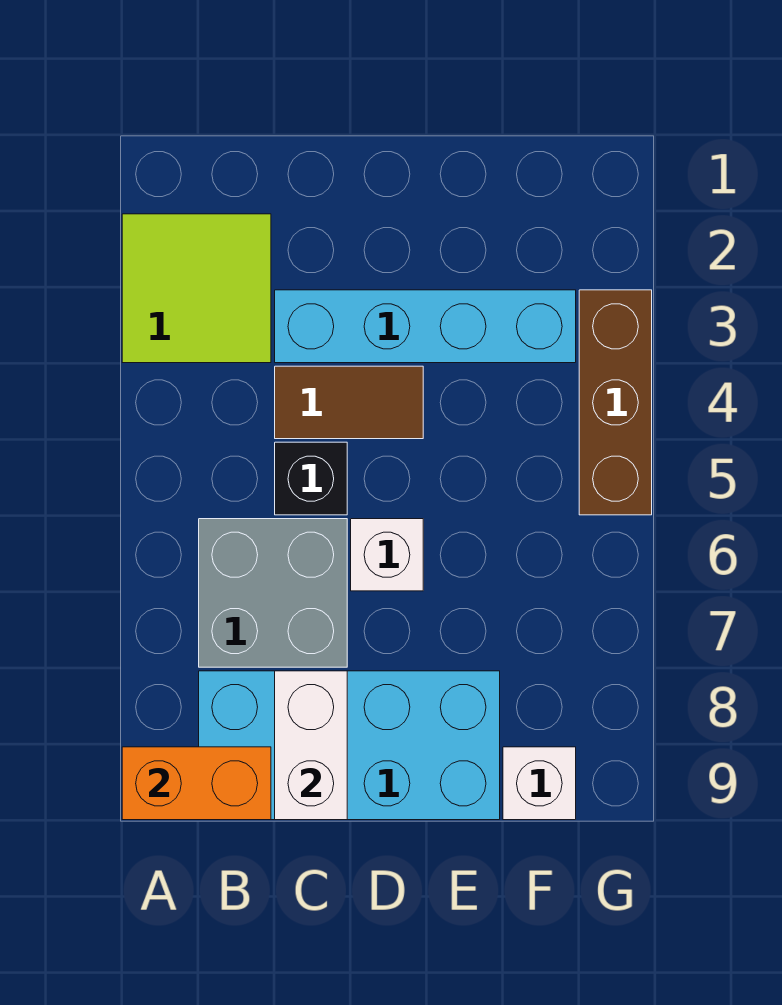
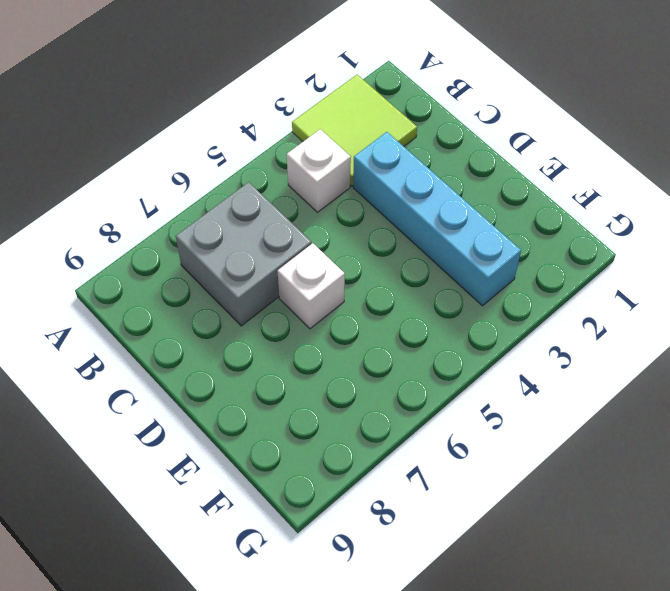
white brick B4 level 1 -> white brick F9 level 1
none -> cyan brick B8:E9 level 1
none -> brown tile C4:D4 level 1

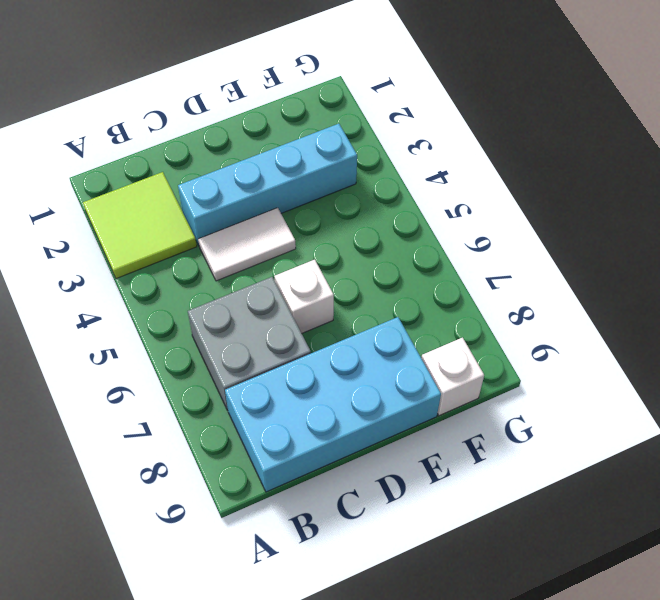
white tile C4:D4 level 1 -> brown tile C4:D4 level 1
none -> black brick C5 level 1
none -> brown brick G3:G5 level 1

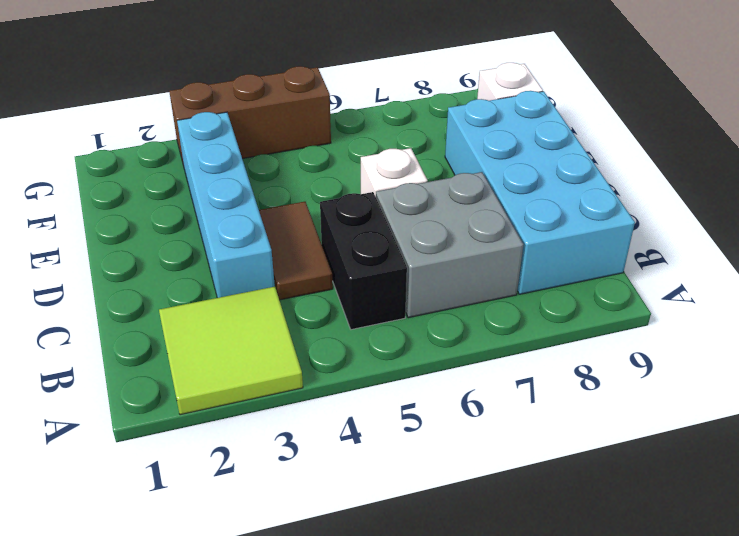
black brick B5:C5 level 1 -> black brick C5 level 1
none -> orange brick A9:B9 level 2
none -> white brick C8:C9 level 2

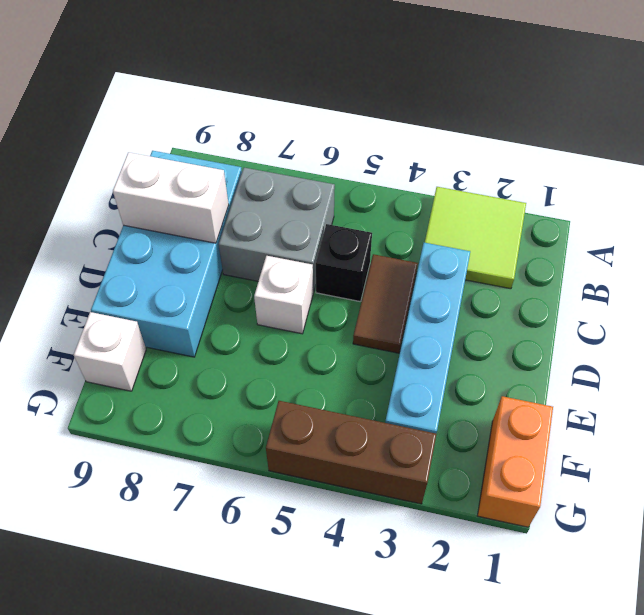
orange brick F1:G1 level 1 -> orange brick A9:B9 level 2

